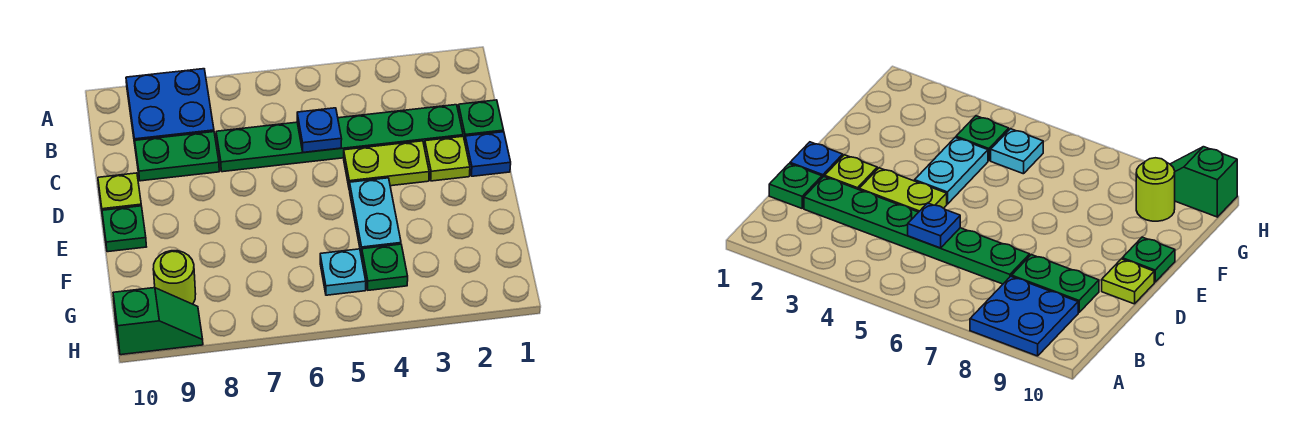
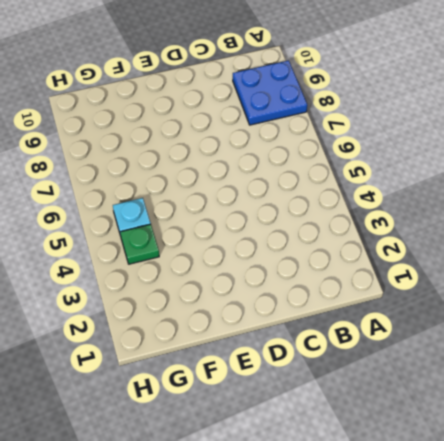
none -> green plate C1 level 1
none -> green plate C2:C7 level 1
none -> green plate C8:C9 level 1

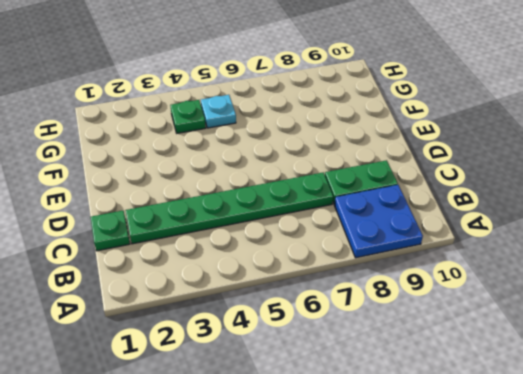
none -> blue plate D1 level 1
none -> lime plate D2 level 1
none -> lime plate D3:D4 level 1

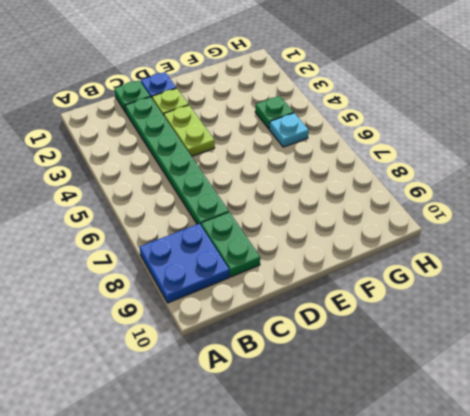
none -> lime plate D10 level 1
none -> cyan plate E4:F4 level 1
none -> green plate E10 level 1

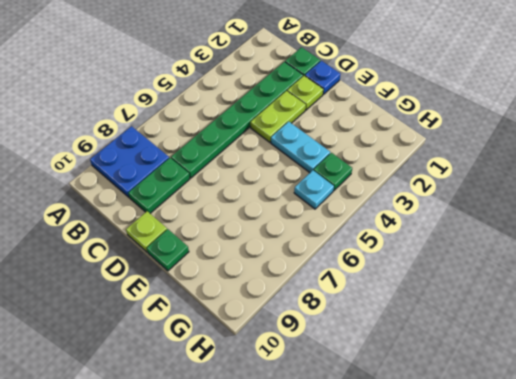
none -> lime round brick G9 level 1
none -> green slope H9:H10 level 1 top 10
none -> blue plate C5 level 2

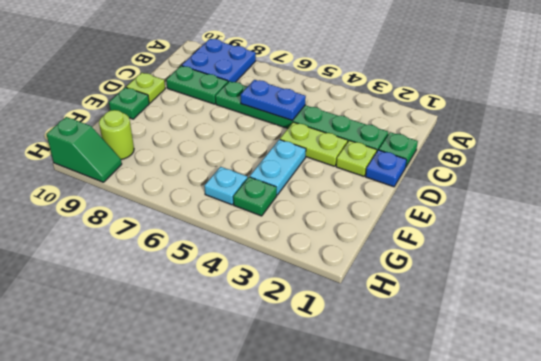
blue plate C5:C6 level 2 -> blue plate C5 level 2

